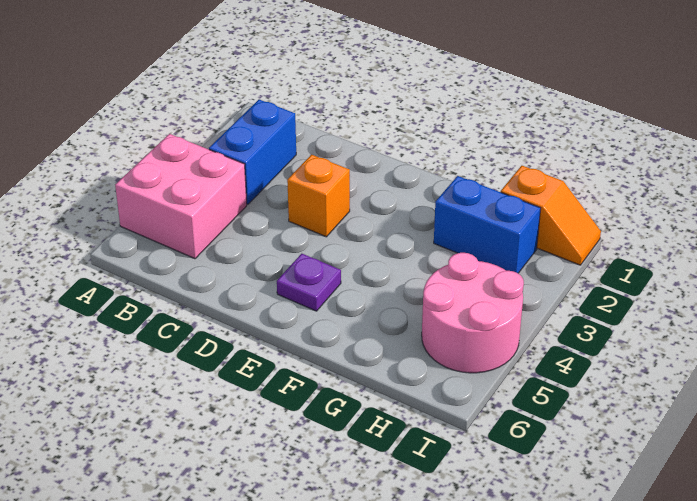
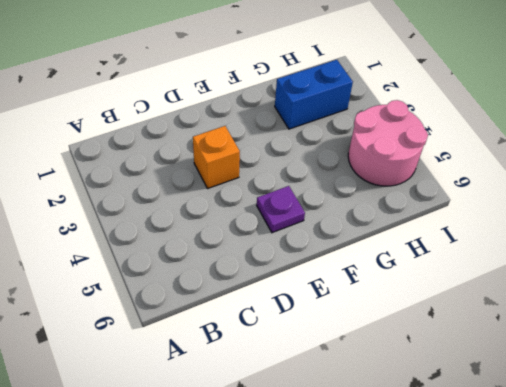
none -> pink brick A4:B5 level 1
none -> blue brick B2:B3 level 1

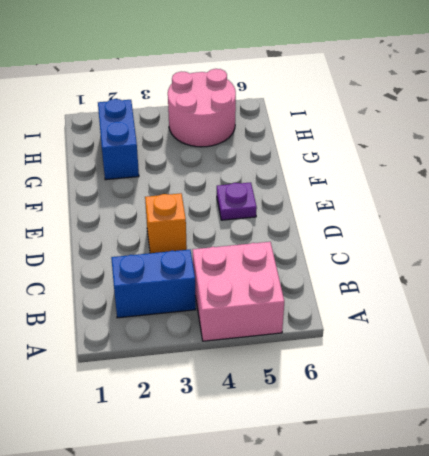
none -> orange slope H1:I1 level 1 top H

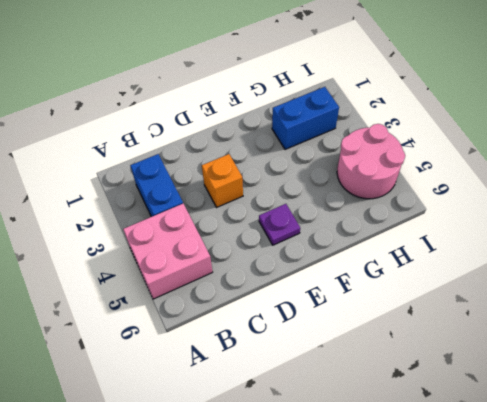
none -> orange slope H1:I1 level 1 top H

